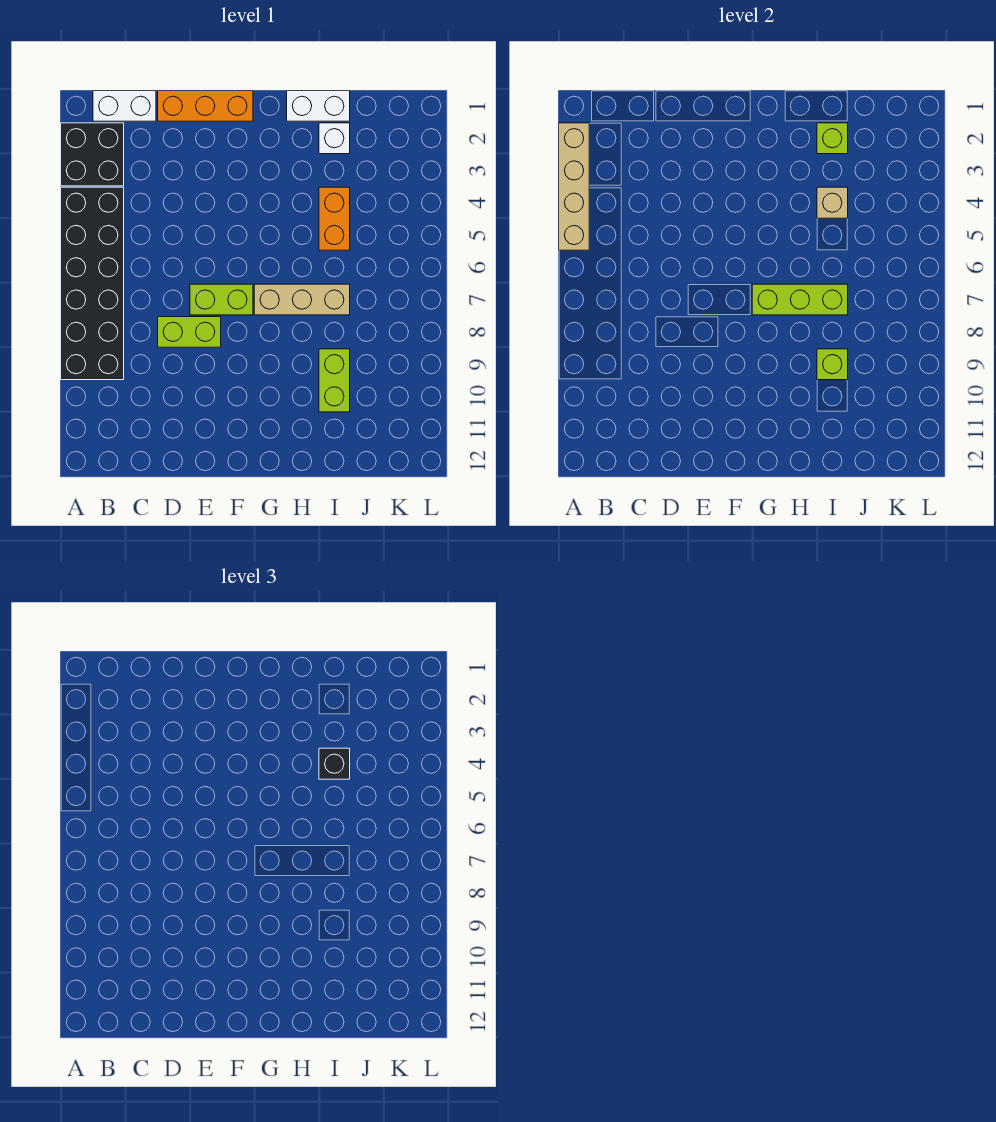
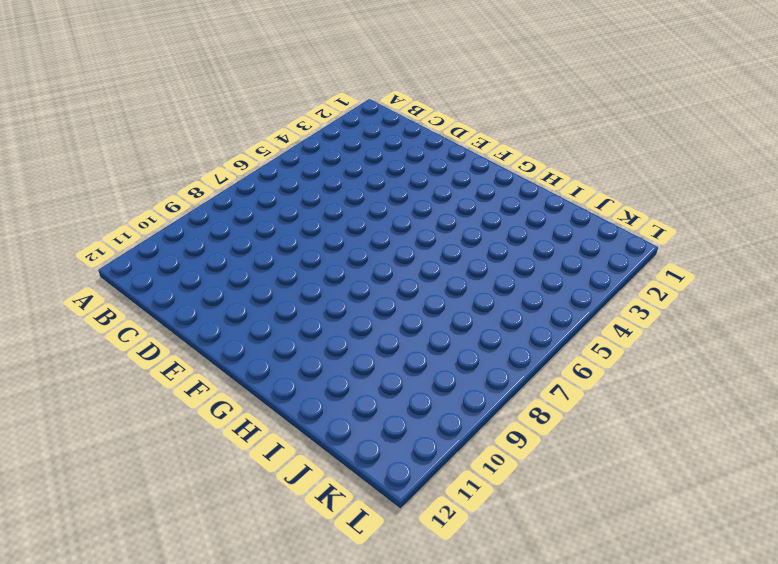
none -> black brick A2:B3 level 1
none -> black brick A4:B9 level 1
none -> white brick B1:C1 level 1

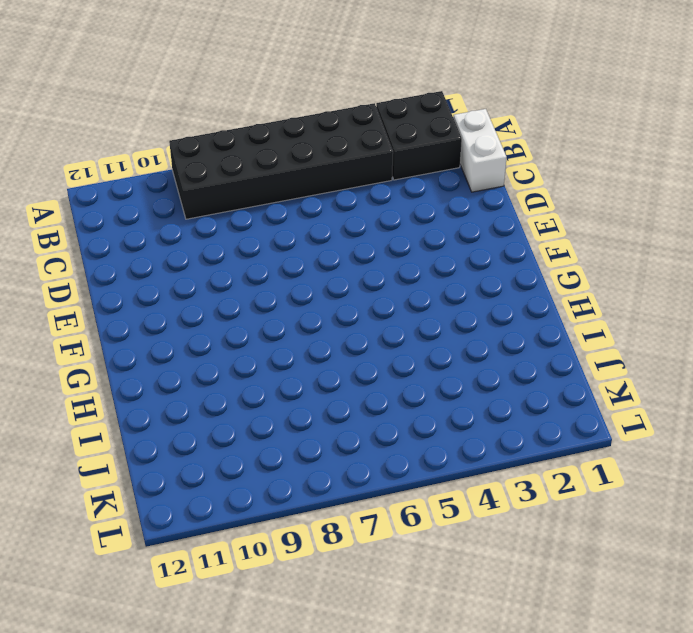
none -> orange brick D1:F1 level 1
none -> lime brick D8:E8 level 1
none -> lime brick E7:F7 level 1

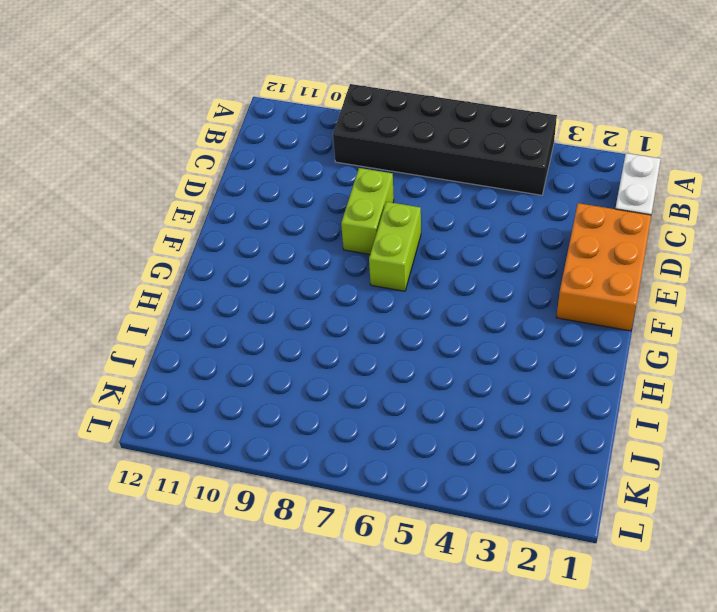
orange brick D1:F2 level 1 -> orange brick D1:F1 level 1
none -> black brick A2:B3 level 1
none -> tan brick G7:I7 level 1
none -> white brick H1:I1 level 1

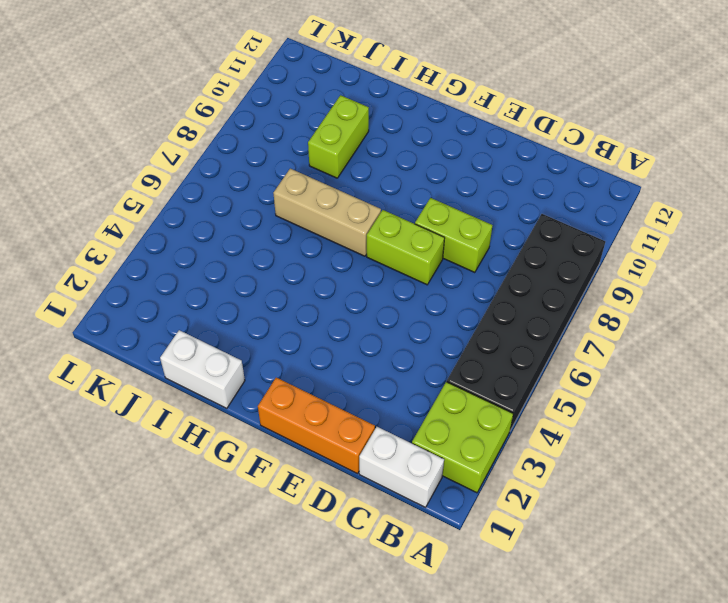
lime brick A2:B3 level 1 -> black brick A2:B3 level 1
none -> white brick I2 level 1
none -> orange brick I4:I5 level 1
none -> tan brick A2:A5 level 2

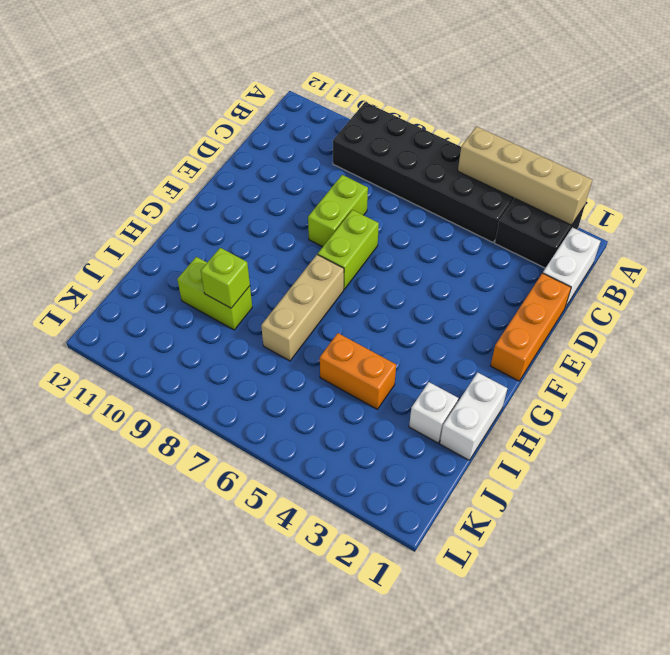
none -> lime brick G7:I7 level 2
none -> lime brick I2 level 2
none -> tan brick I4 level 2

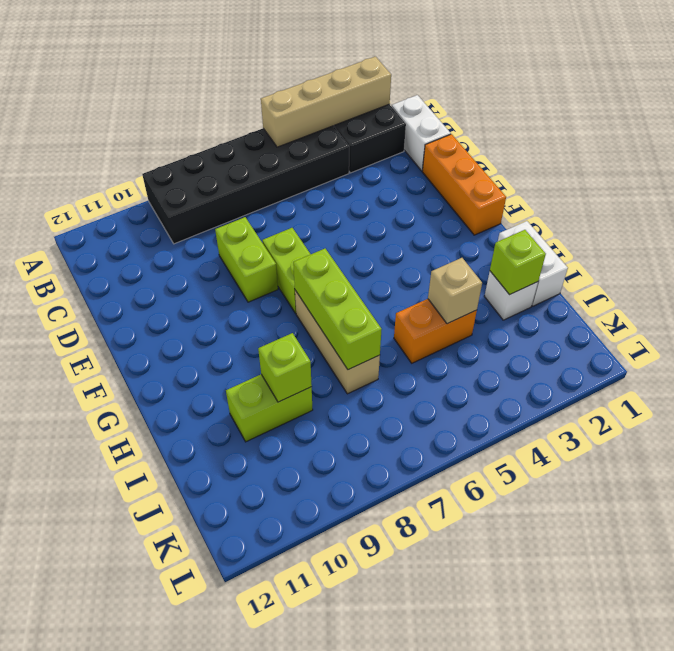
none -> black brick I4 level 3

